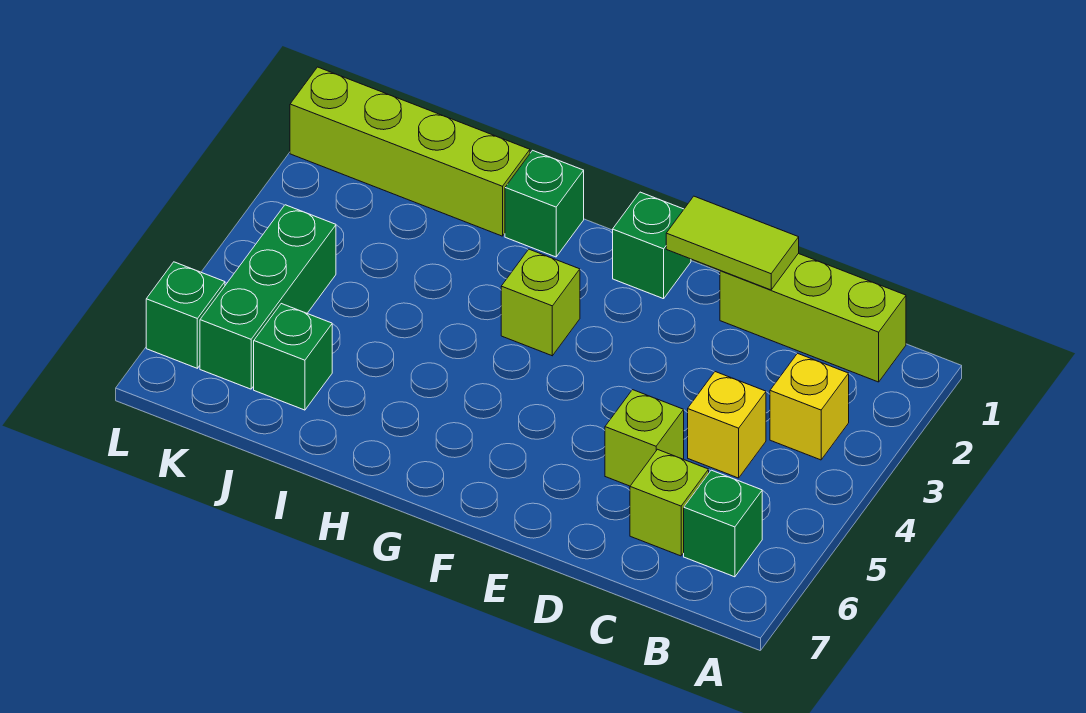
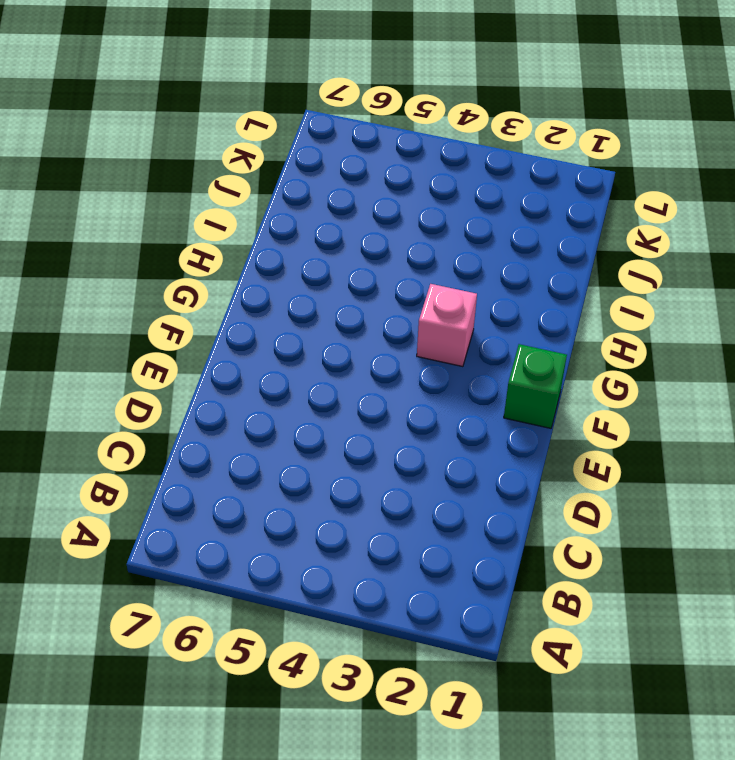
pink brick G3 level 1 -> lime brick G3 level 1
none -> lime brick B1:D1 level 1
none -> yellow brick B3 level 1
none -> green brick B6 level 1

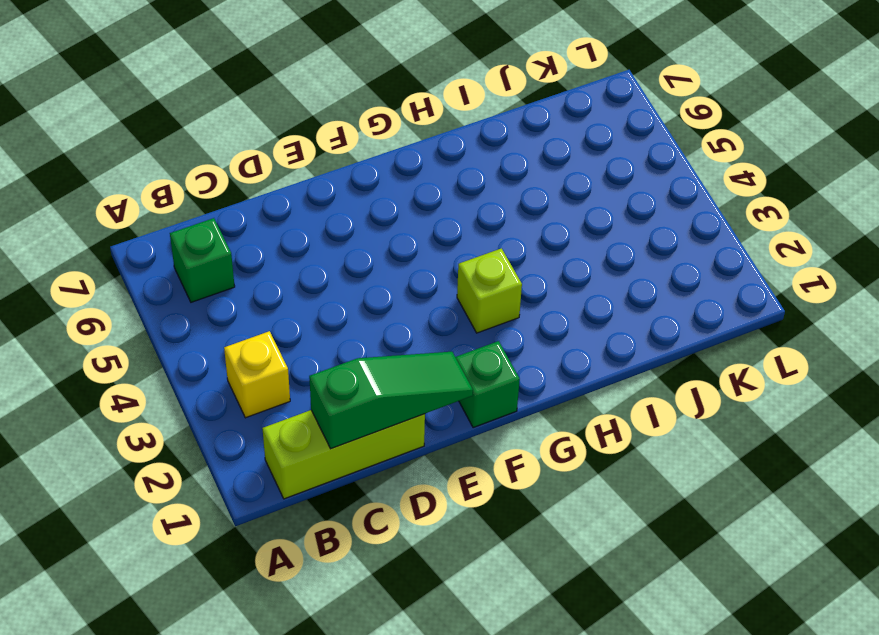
green slope C1:E1 level 2 top C -> lime tile D1:E1 level 2
none -> yellow brick C4 level 1
none -> lime brick C6 level 1
none -> lime brick D5 level 1

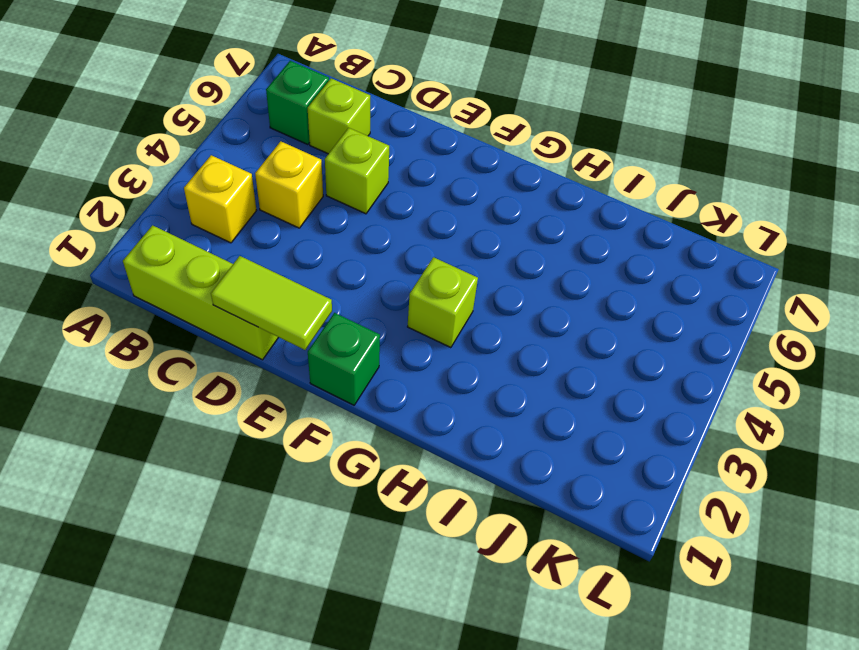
none -> green brick H1 level 1
none -> lime brick I1:L1 level 1
none -> green brick J6 level 1

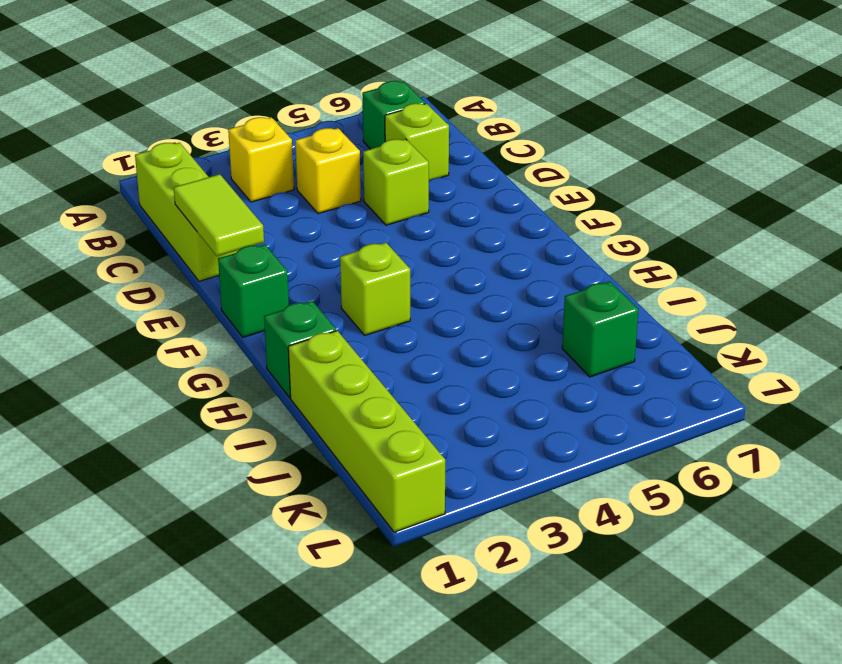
none -> green brick K4:K6 level 1
none -> green brick L6 level 1

